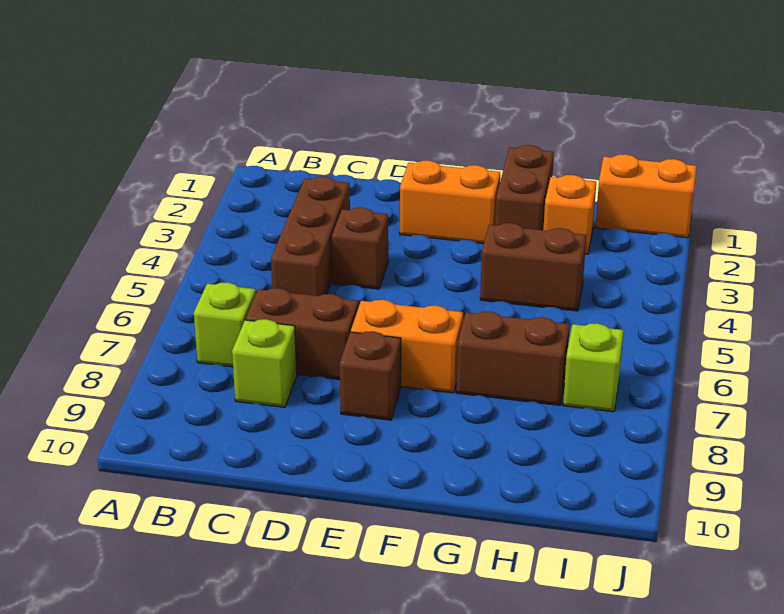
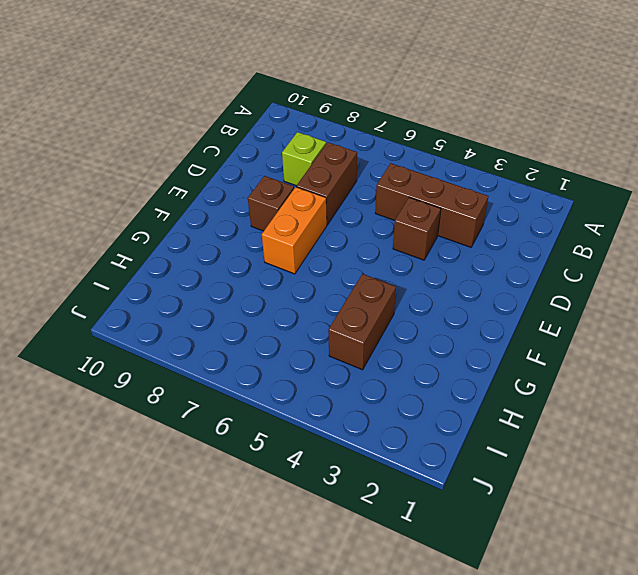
none -> lime brick B7 level 1
none -> orange brick E2:F2 level 1
none -> brown brick G1:G2 level 1

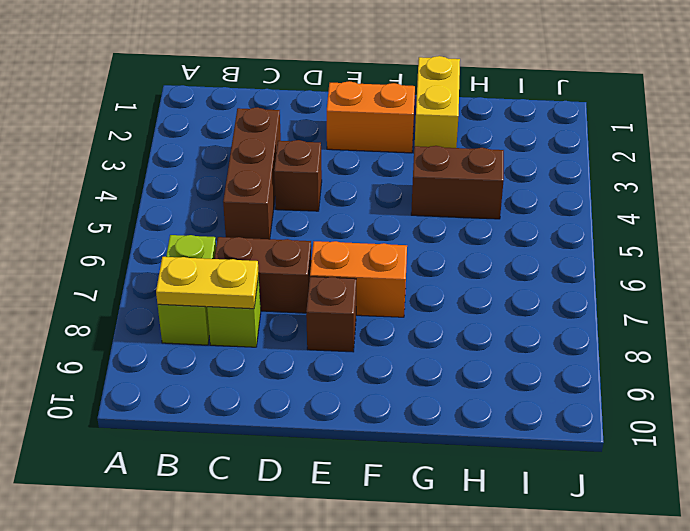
lime brick B7:B8 level 1 -> lime brick B7 level 1
yellow plate B8:C8 level 2 -> none
yellow brick G1:G2 level 1 -> brown brick G1:G2 level 1
none -> brown brick G7:H7 level 1
none -> orange brick H2 level 1
none -> orange brick I1:J1 level 1

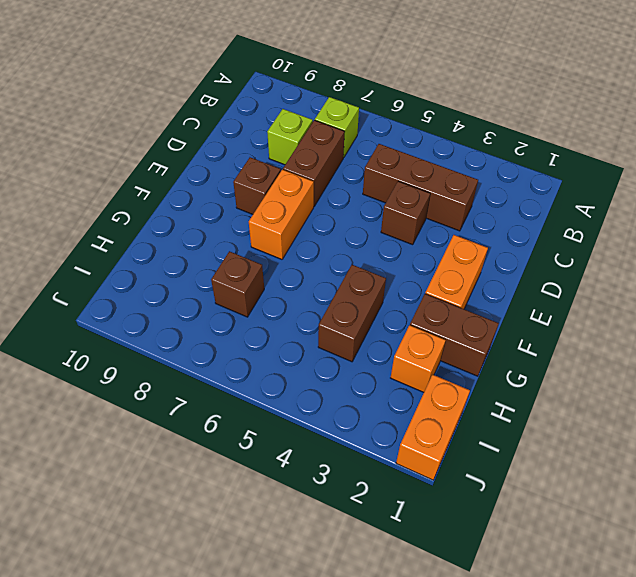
brown brick H7 level 1 -> brown brick G7:H7 level 1
none -> lime brick I7 level 1

